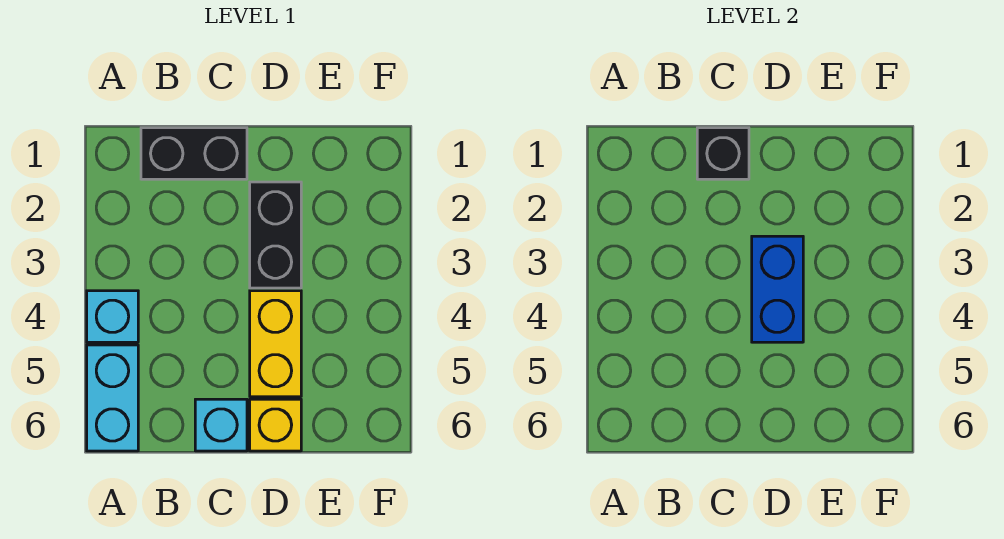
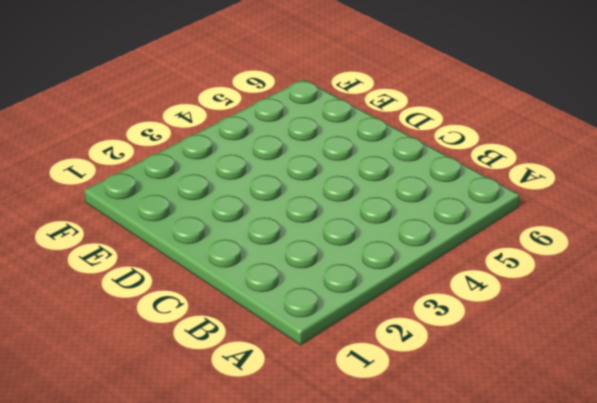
none -> cyan brick A4 level 1
none -> cyan brick A5:A6 level 1

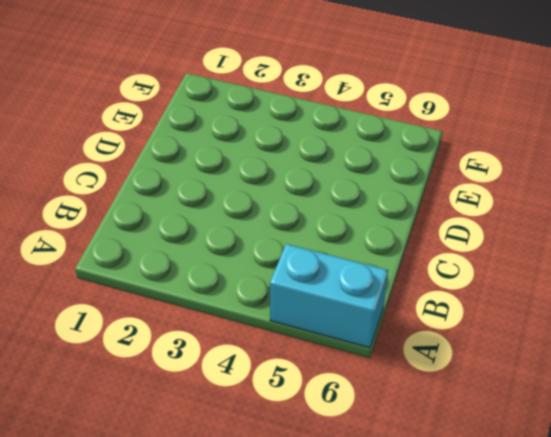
none -> cyan brick A4 level 1
none -> black brick B1:C1 level 1

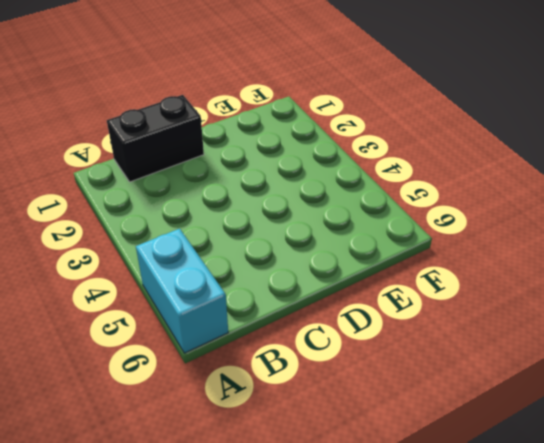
none -> cyan brick A4 level 1
none -> cyan brick C6 level 1

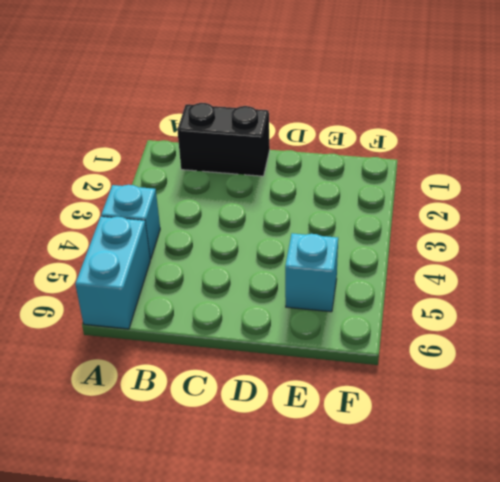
cyan brick E5 level 1 -> cyan brick C6 level 1
none -> black brick D2:D3 level 1
none -> yellow brick D4:D5 level 1

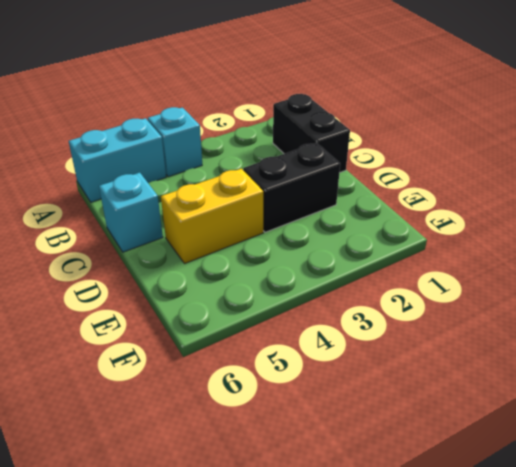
none -> yellow brick D6 level 1
none -> black brick C1 level 2

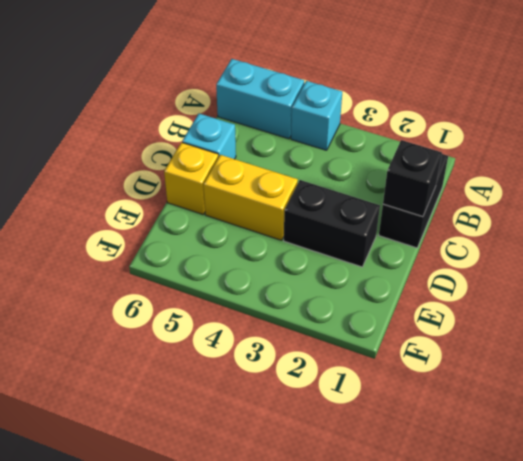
none -> blue brick D3:D4 level 2

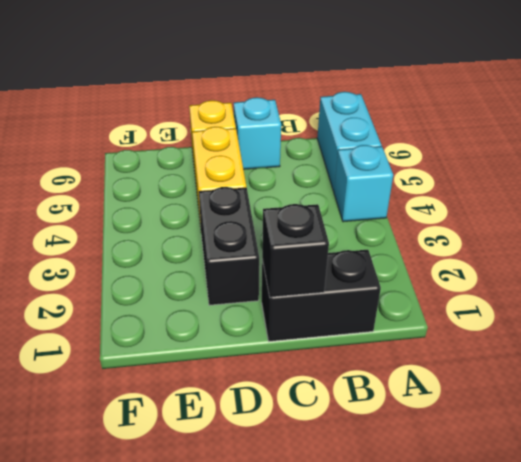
none -> blue brick D3:D4 level 2

